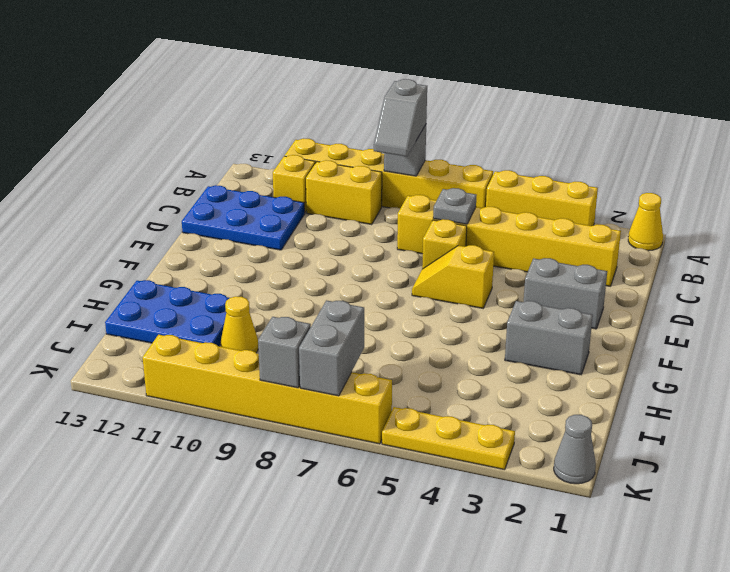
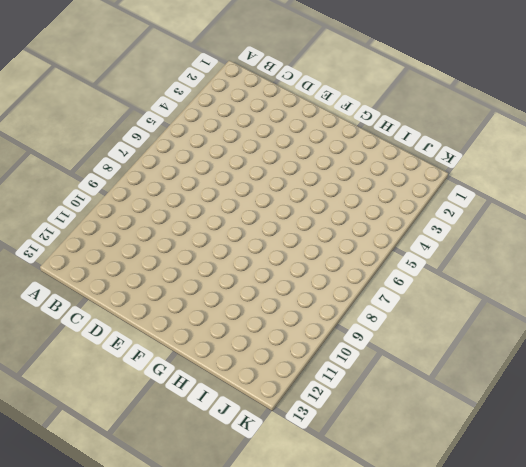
none -> yellow cone A1 level 1
none -> yellow brick A3:A5 level 1
none -> yellow brick A6:A11 level 1

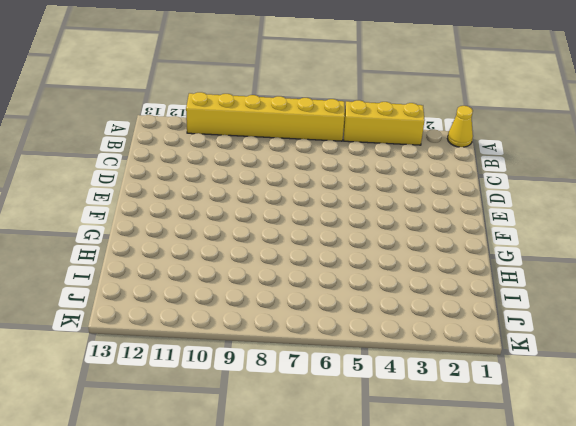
none -> yellow brick B9:B10 level 1
none -> yellow brick B11 level 1
none -> yellow brick C2:C7 level 1

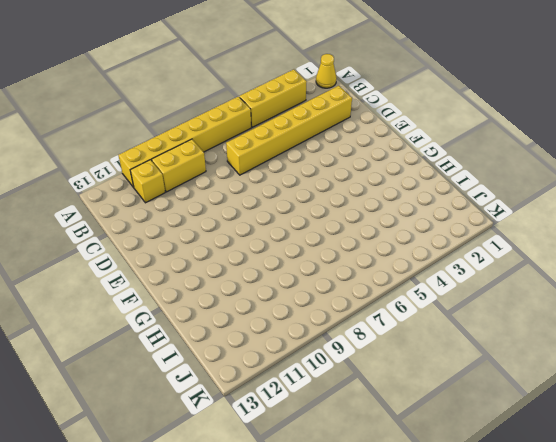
none -> blue plate C11:D13 level 1
none -> yellow brick D6 level 1
none -> grey brick E2:E3 level 1

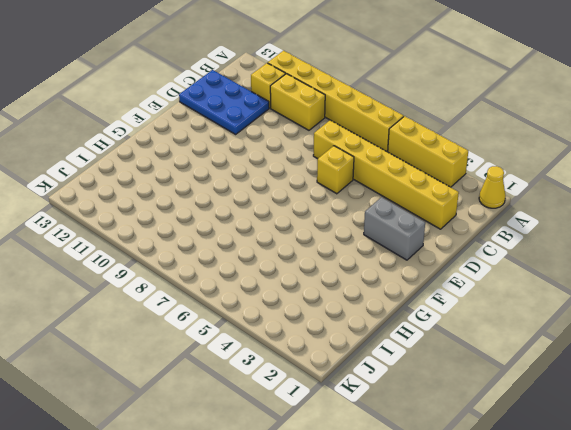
none -> yellow slope E5:E6 level 1 top 5
none -> grey brick G2:G3 level 1
none -> blue plate H11:I13 level 1

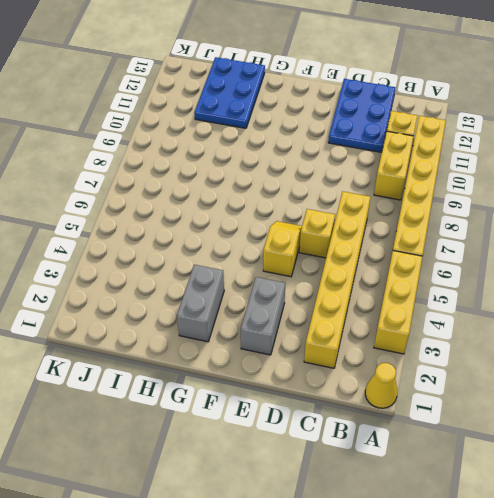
none -> yellow cone I10 level 1
none -> grey cone K1 level 1
none -> yellow plate K3:K5 level 1

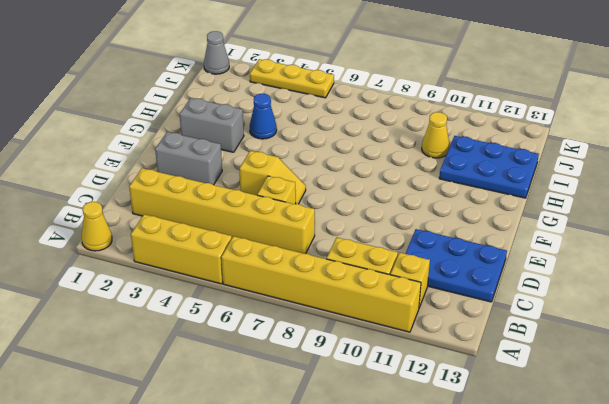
blue cone H4 level 1 -> none
none -> yellow brick K6:K11 level 1
none -> grey brick A8 level 2
none -> grey plate C6 level 2

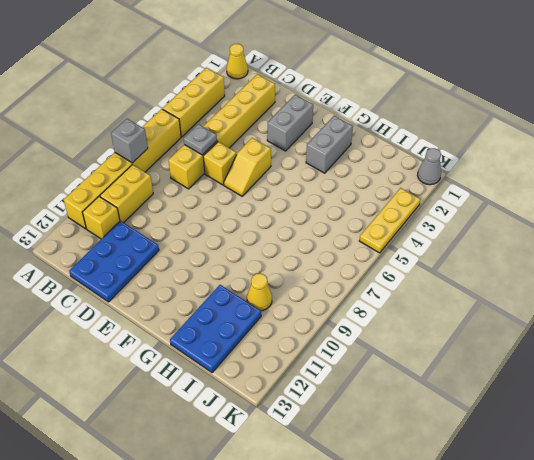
none -> yellow brick K6:K11 level 1
none -> grey brick J7:K7 level 2
none -> grey brick K8 level 2

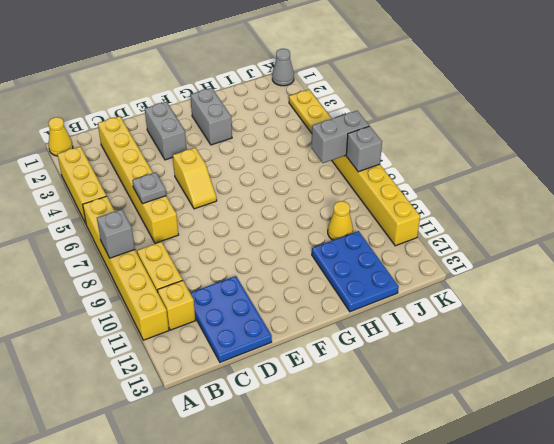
none -> yellow brick D6 level 1
none -> grey slope A8:B8 level 3 top A

